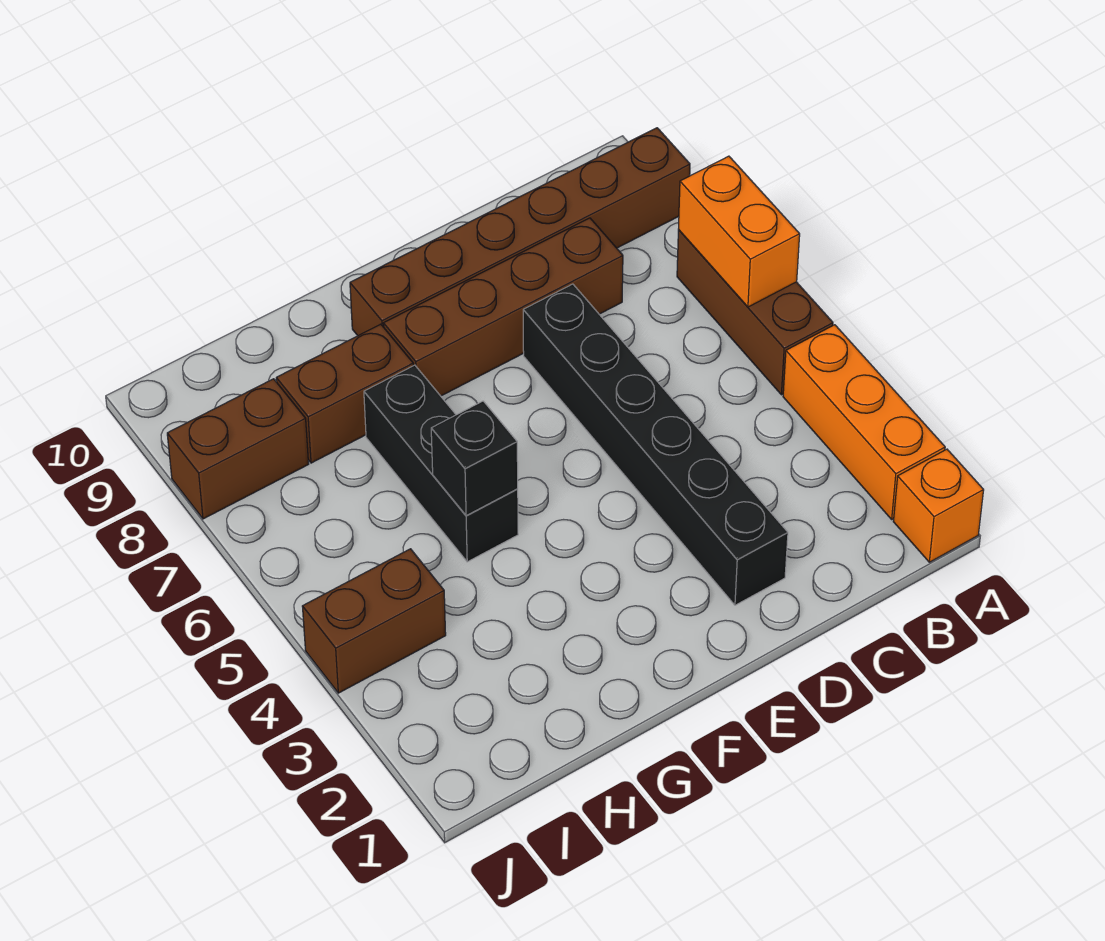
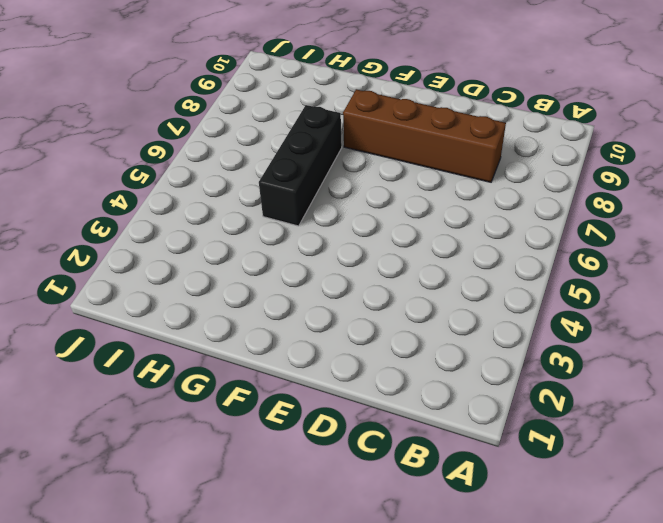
none -> orange brick A1 level 1
none -> orange brick A2:A4 level 1
none -> brown brick A5:A7 level 1

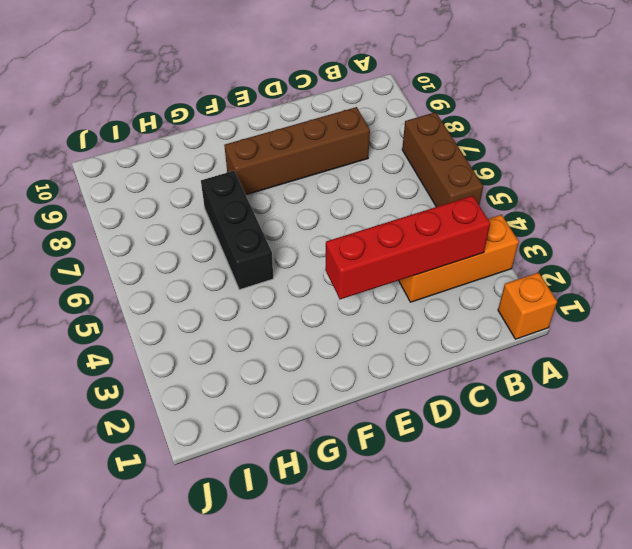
orange brick A3:C3 level 1 -> orange brick A2:A4 level 1
red brick B3:E3 level 2 -> none
none -> brown brick A9:F9 level 1
none -> black brick D2:D7 level 1
none -> brown brick G8:H8 level 1

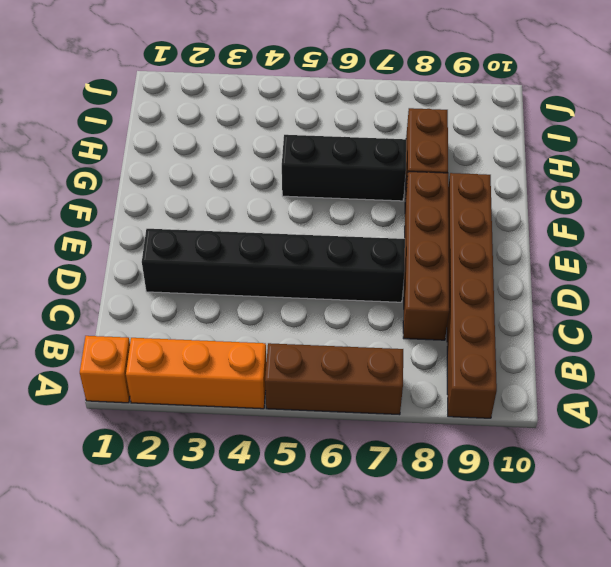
none -> brown brick I4:J4 level 1
none -> brown brick I8:J8 level 1
none -> orange brick A6:A7 level 2

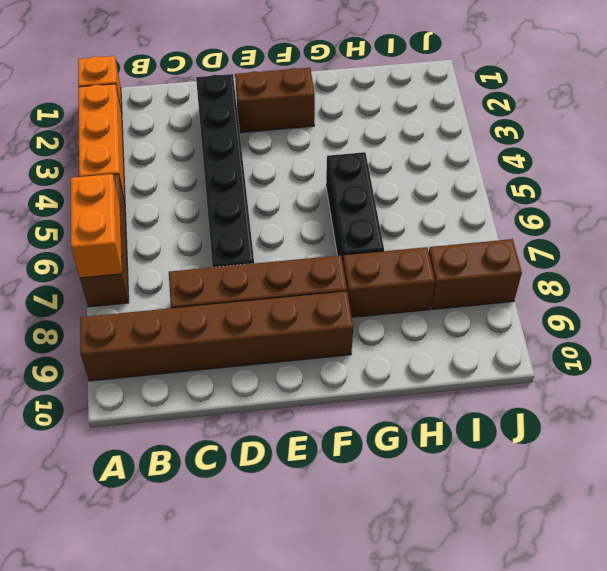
brown brick E2:F2 level 1 -> brown brick I4:J4 level 1
none -> black brick G5 level 2

